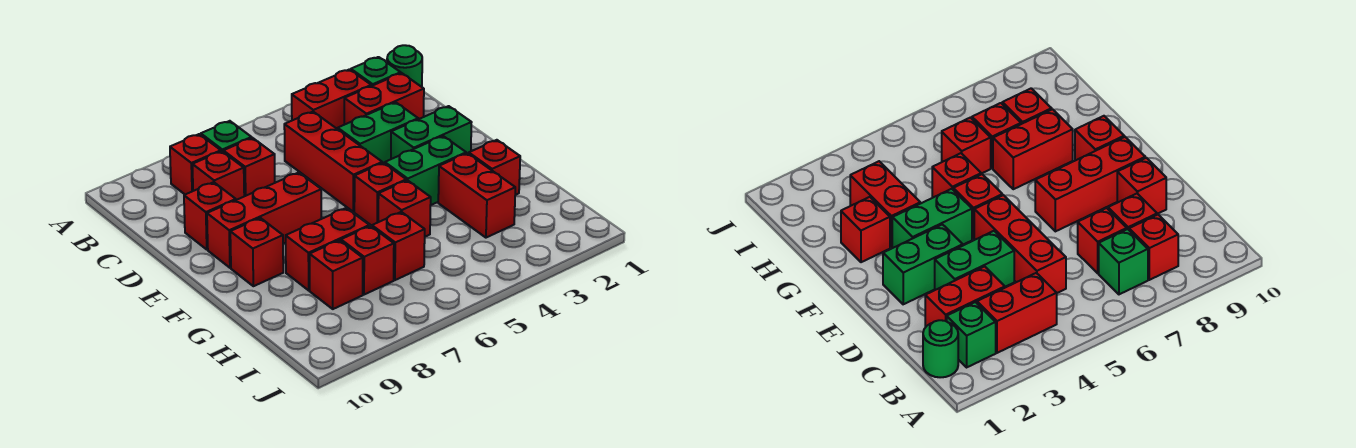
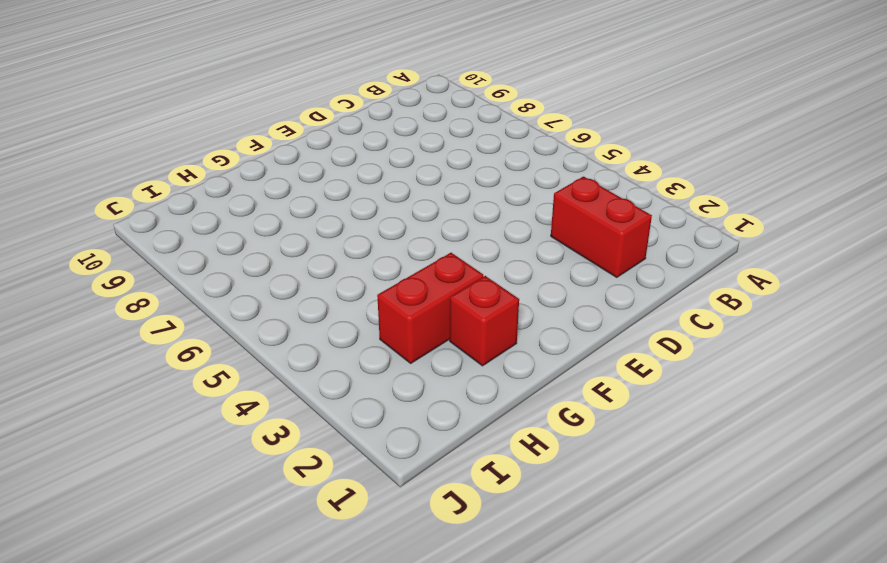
none -> green round brick B1 level 1
none -> green brick B2 level 1
none -> red brick B3:B4 level 1

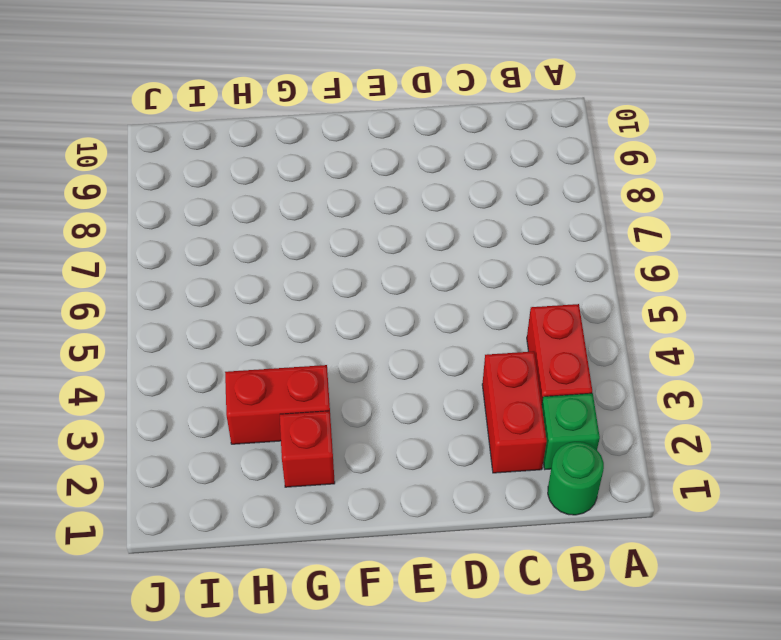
none -> green brick B7 level 1
none -> red brick B8 level 1
none -> red brick C5:E5 level 1

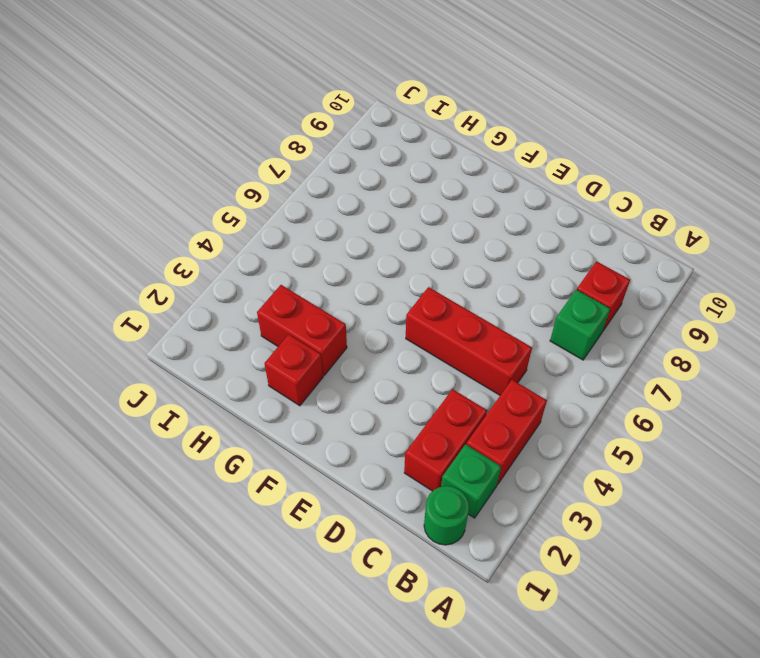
none -> red brick C7 level 1
none -> red brick C8 level 1
none -> green brick D3:D4 level 1

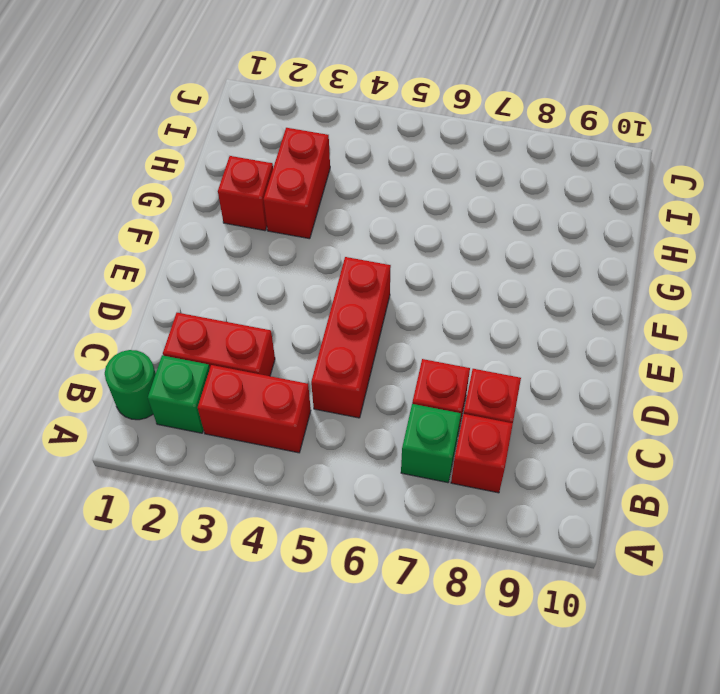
none -> green brick D3:D4 level 1
none -> red brick D9 level 1
none -> green brick E2:E3 level 1

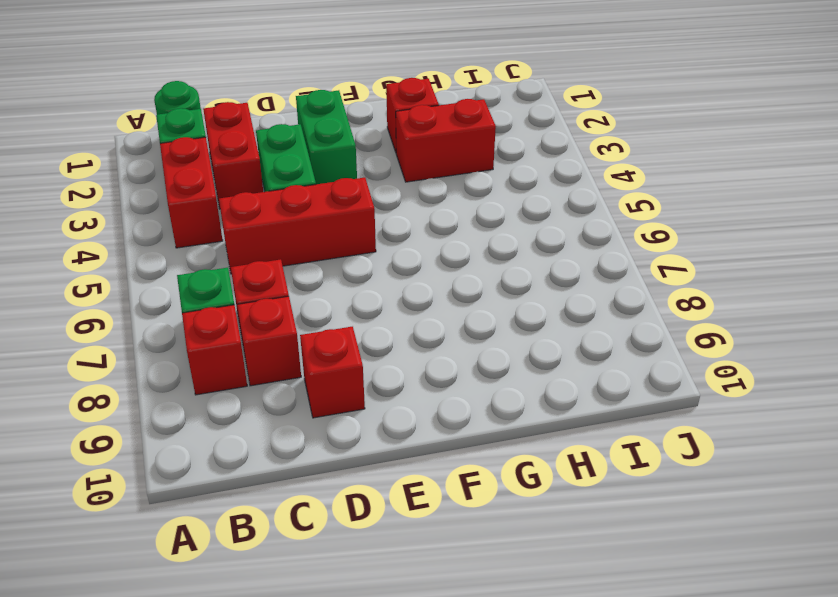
none -> red brick E7:E9 level 1
none -> green brick F3:F4 level 1
none -> red brick F5 level 1

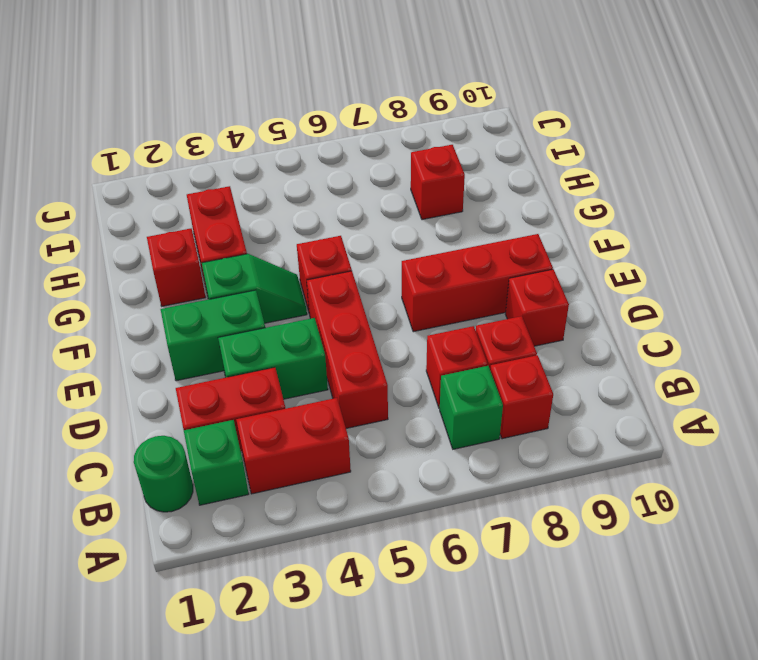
green slope F3:F4 level 1 top 3 -> green brick F3:F4 level 1
none -> red brick F9 level 1
none -> red brick G5 level 1
none -> red brick G7:G8 level 1

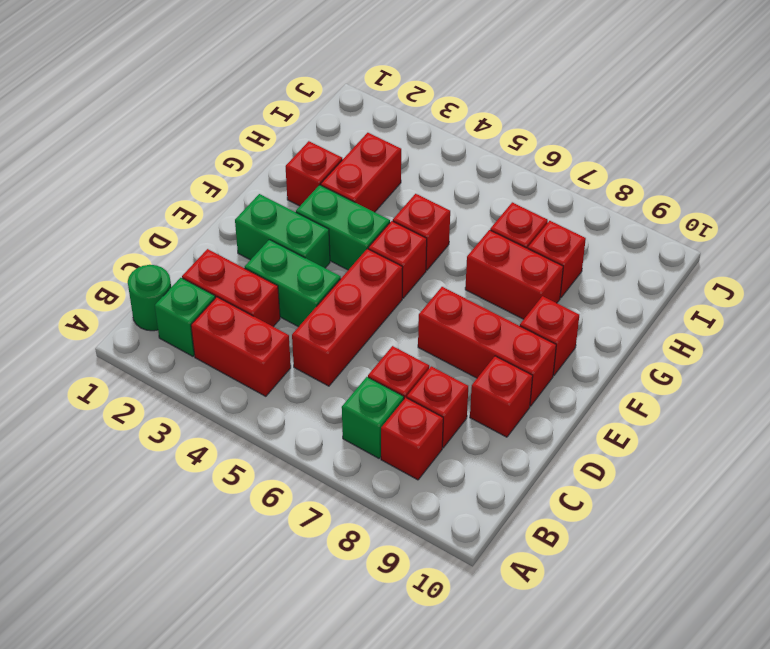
none -> red brick H6 level 1

